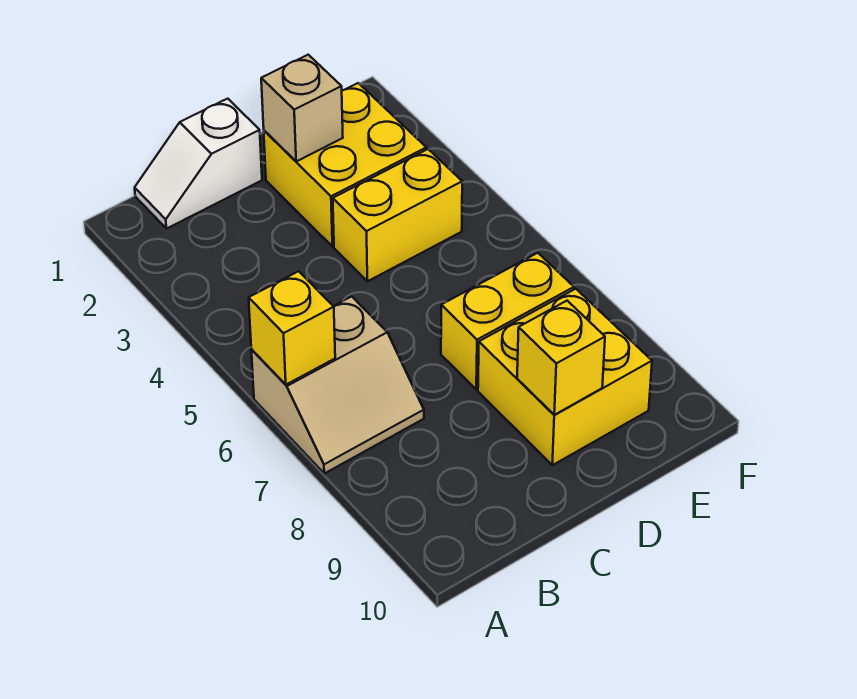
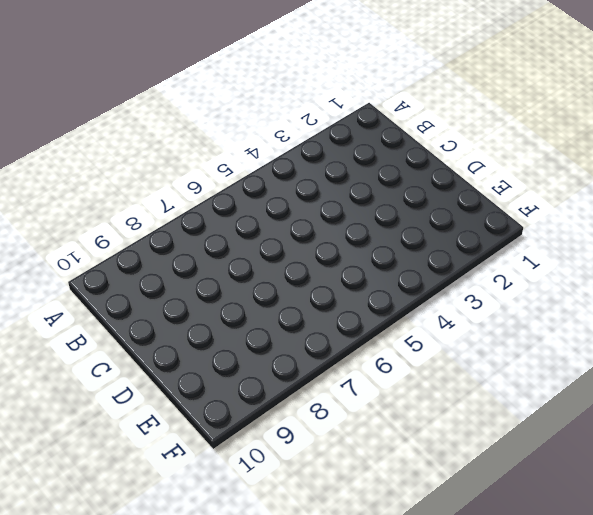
none -> tan slope A6:B7 level 1 top 6
none -> white slope B1:C1 level 1 top C

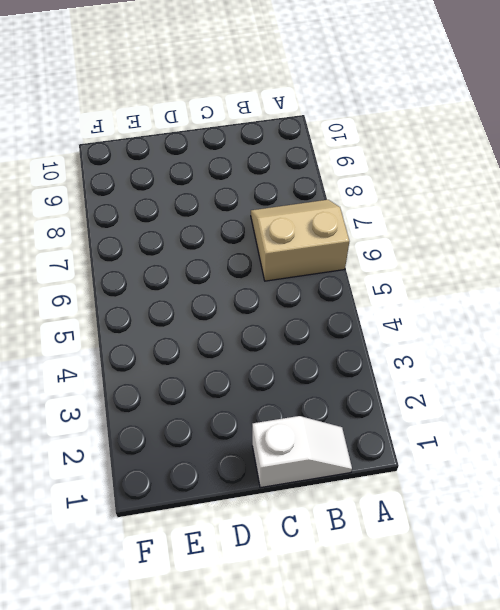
none -> yellow brick D2:E3 level 1
none -> yellow brick D4:E4 level 1

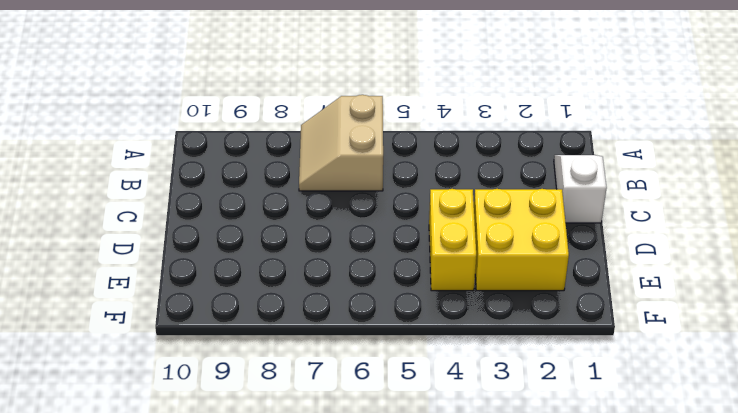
none -> yellow brick D7:E7 level 1
none -> yellow brick D8:E9 level 1

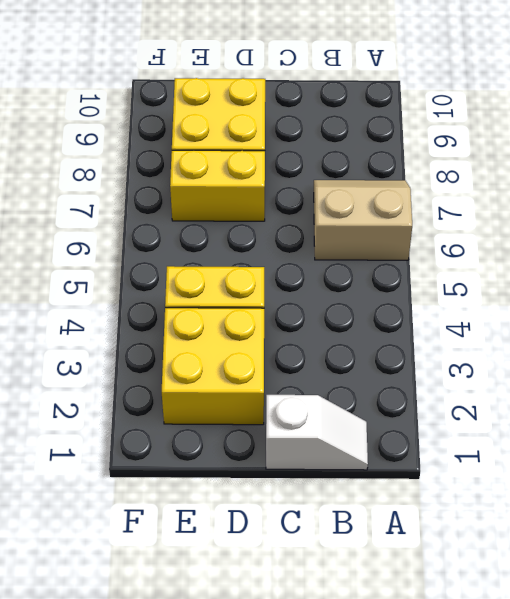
none -> yellow brick A6 level 2
none -> tan brick D2 level 2

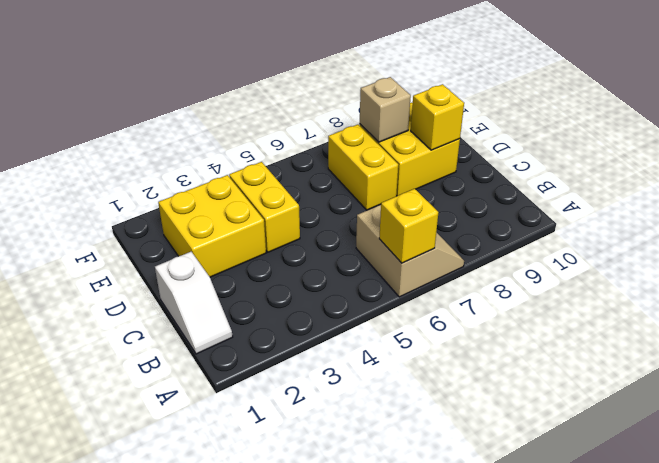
tan brick E8 level 2 -> tan brick D2 level 2

